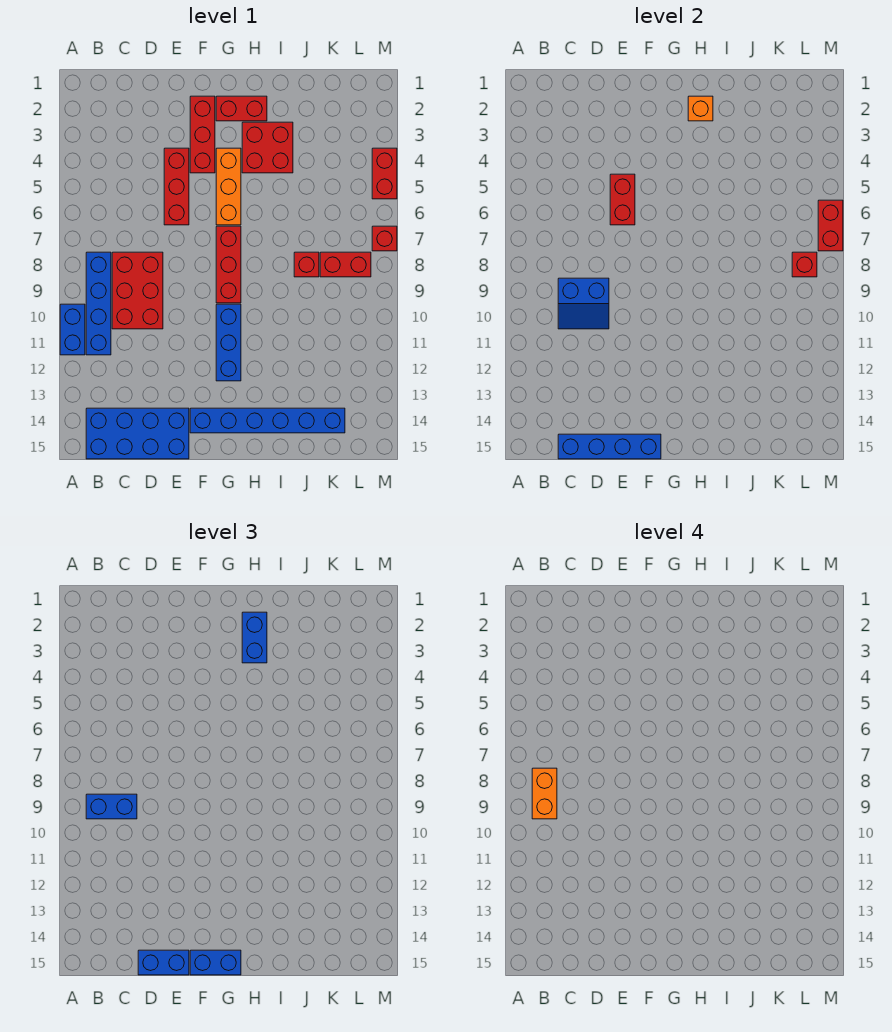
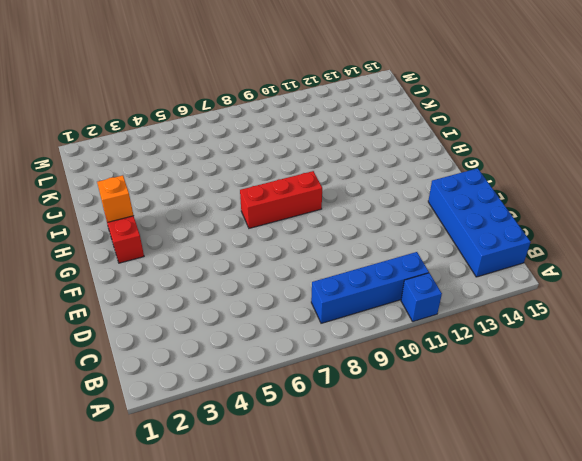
blue brick A11 level 1 -> blue brick A10:A11 level 1
none -> red brick C8:D10 level 1
none -> red brick E4:E6 level 1
none -> red brick F2:F4 level 1

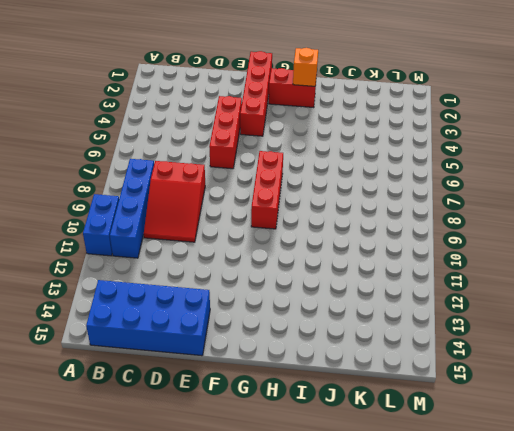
red slope C8:D10 level 1 top 8 -> red brick C8:D10 level 1
red brick F1:F4 level 1 -> red brick F2:F4 level 1
none -> blue brick F14:K14 level 1
none -> orange brick G4:G6 level 1
none -> blue brick G10:G12 level 1

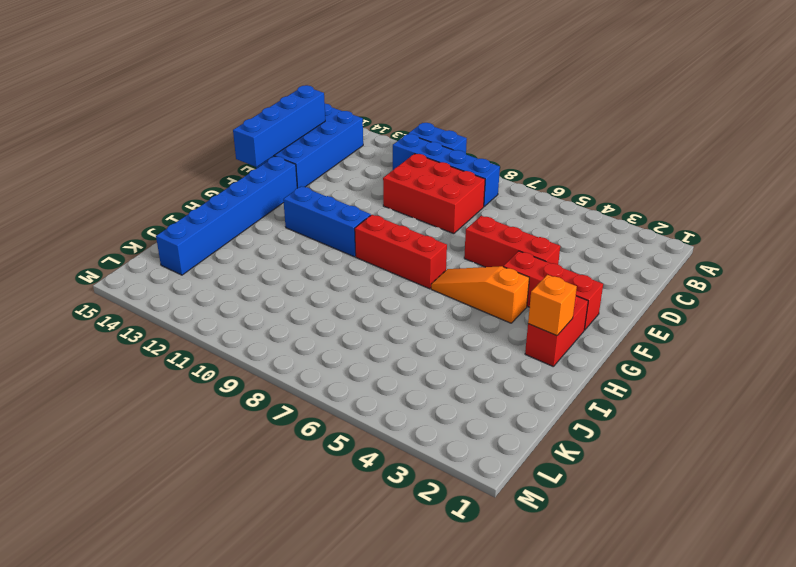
orange slope G4:G6 level 1 top 4 -> orange brick G4:G6 level 1
none -> red brick H3:I4 level 1
none -> red brick J8 level 1
none -> red brick K8:L8 level 1

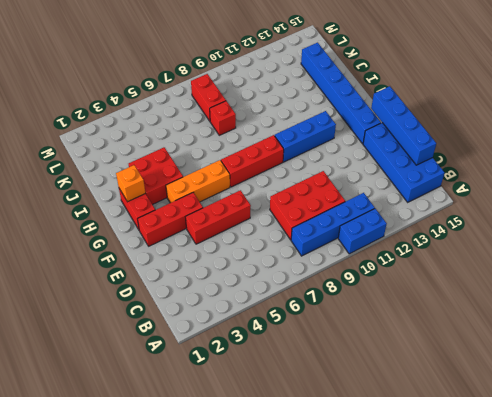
none -> red brick M4:M5 level 1
none -> red brick M7 level 1
none -> blue slope C9:D10 level 2 top 9

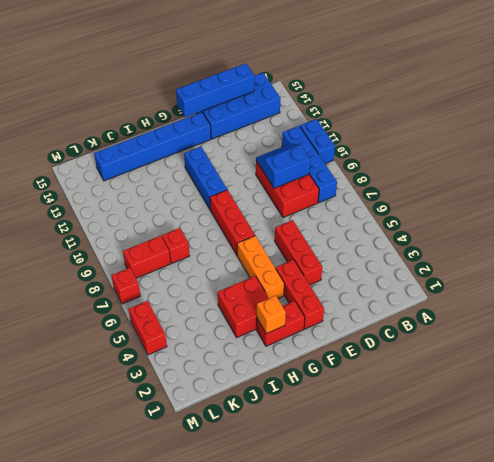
none -> red brick E5:E6 level 2
none -> red brick L8 level 2
none -> red brick M6:M7 level 2

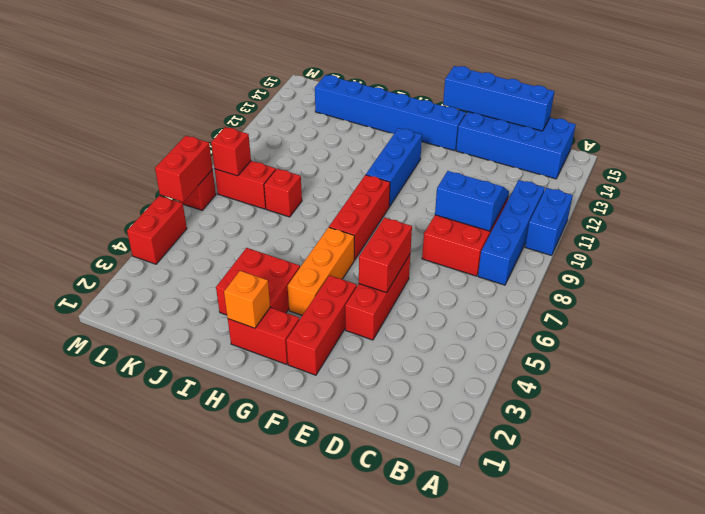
none -> blue brick B9:C9 level 3
none -> blue brick D15:E15 level 3
none -> blue brick F15:G15 level 3

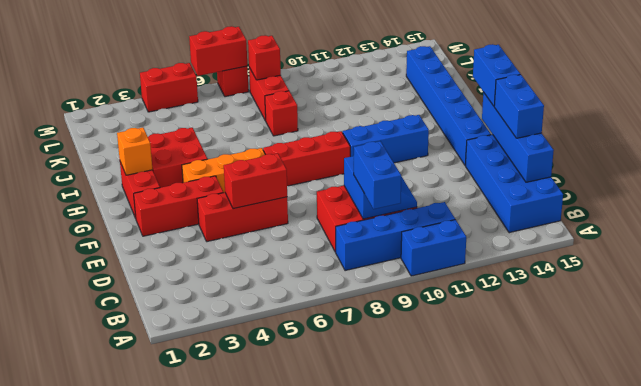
none -> blue brick H2:H3 level 3
none -> orange brick B8:B9 level 4

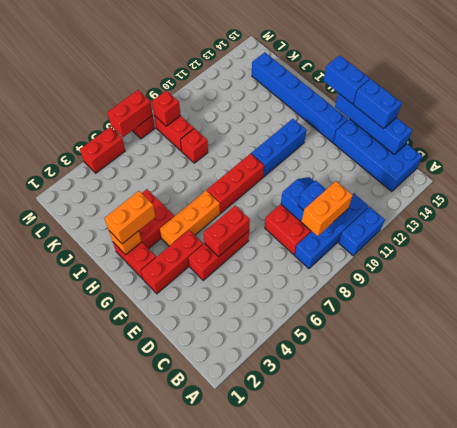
orange brick H2:H3 level 3 -> blue brick H2:H3 level 3

